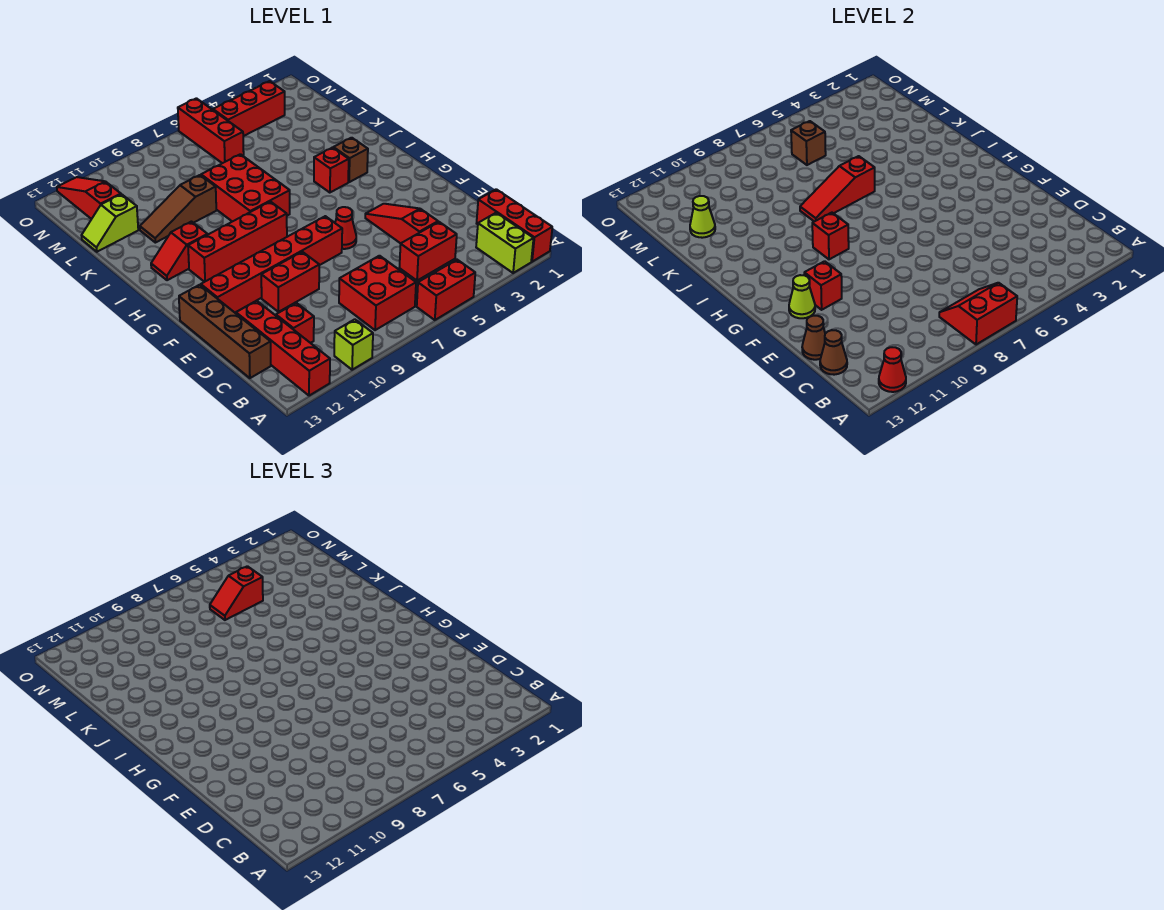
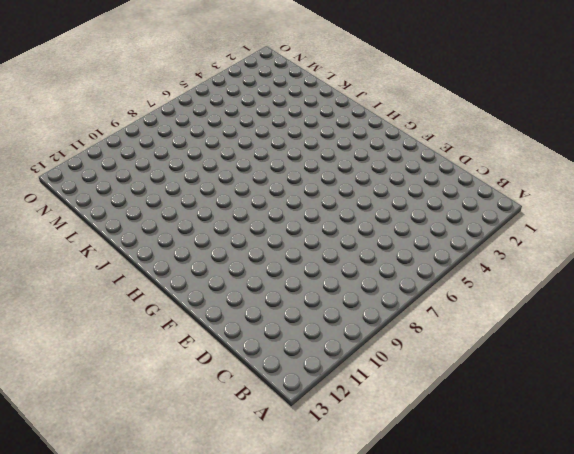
none -> red brick A1:C1 level 1
none -> lime brick A2:B2 level 1
none -> red brick A5:A6 level 1
none -> lime brick A10 level 1

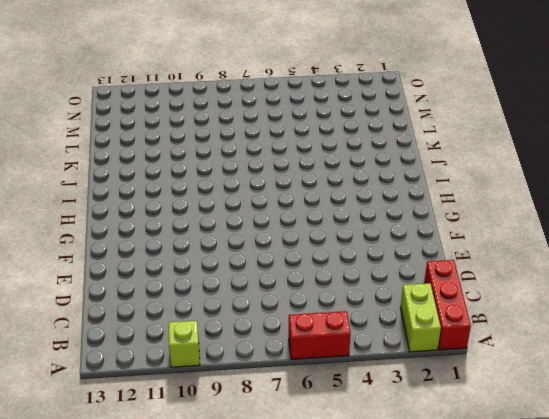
none -> red brick A12:D12 level 1
none -> red brick B7:C8 level 1
none -> red brick C4:C5 level 1
none -> red brick C11 level 1

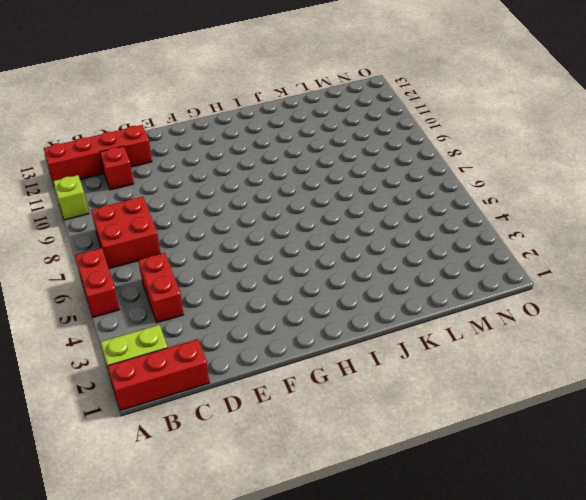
none -> brown brick C13:F13 level 1
none -> red slope D4:F4 level 1 top D
none -> red brick E9:E10 level 1
none -> red cone F6 level 1

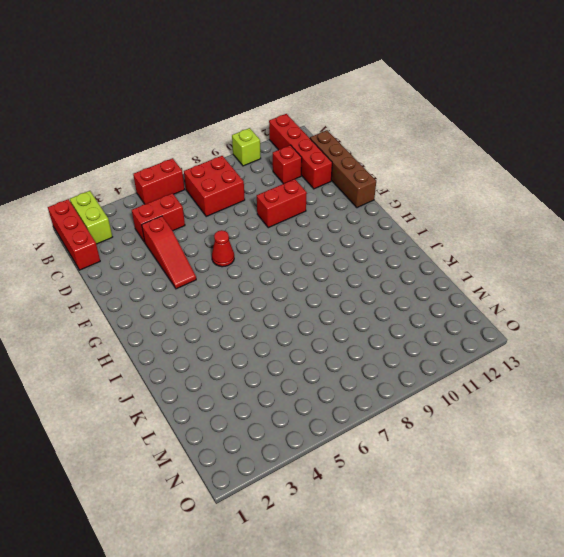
none -> red brick F7:F12 level 1
none -> red brick H8:H11 level 1
none -> brown brick I3 level 1
none -> red brick I4 level 1

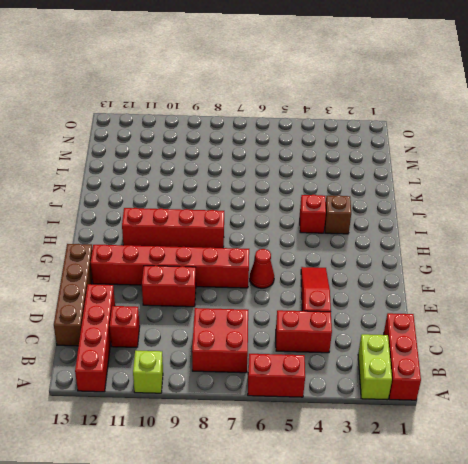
none -> red brick I7:K8 level 1
none -> red slope I11:I12 level 1 top 11
none -> brown slope K9:K11 level 1 top 9
none -> lime slope L12:L13 level 1 top 12

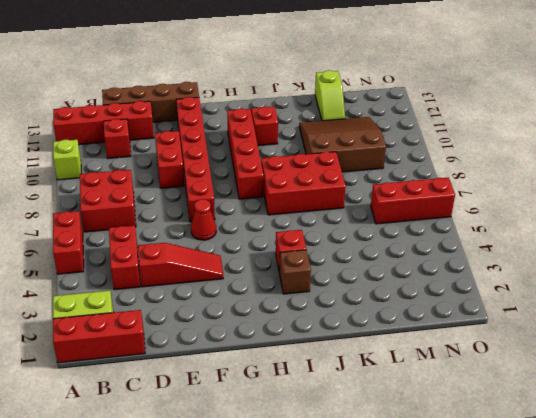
brown slope K9:M11 level 1 top 9 -> brown slope K9:K11 level 1 top 9
lime slope L12:L13 level 1 top 13 -> lime slope L12:L13 level 1 top 12
none -> red slope M12:O12 level 1 top M
none -> red brick N3:N5 level 1
none -> red slope A7:B8 level 2 top A
none -> red cone A12 level 2

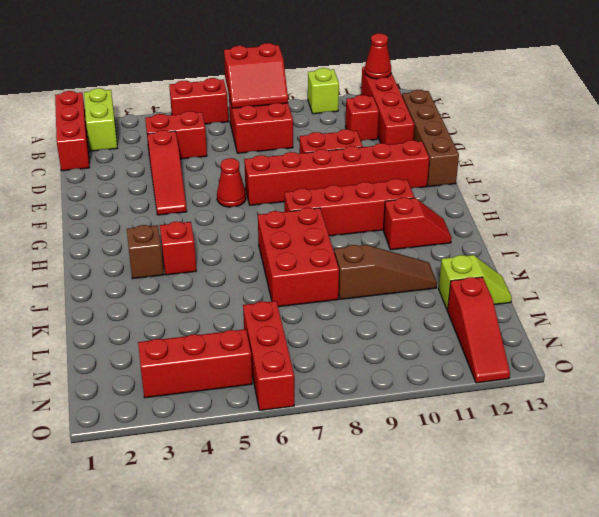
none -> brown cone C13 level 2
none -> brown cone D13 level 2
none -> red brick F11 level 2
none -> lime cone F12 level 2

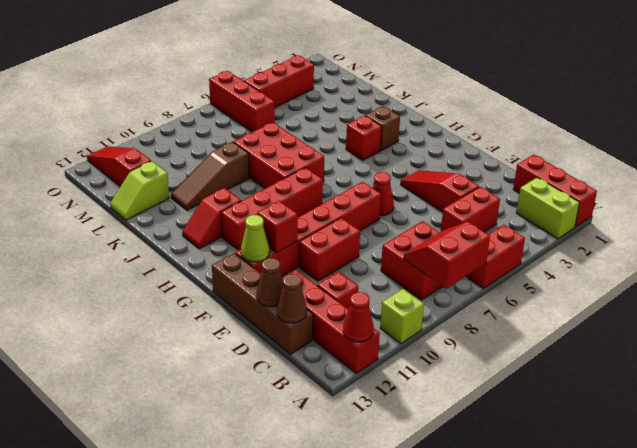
none -> red brick H9 level 2
none -> red slope J6:J8 level 2 top 6
none -> lime cone L12 level 2
none -> brown brick M6 level 2

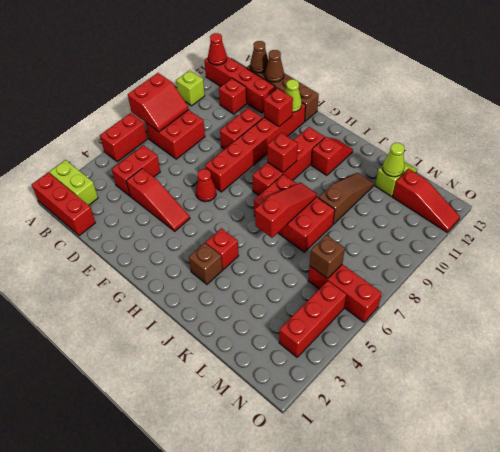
none -> red slope M5:M6 level 3 top 5

